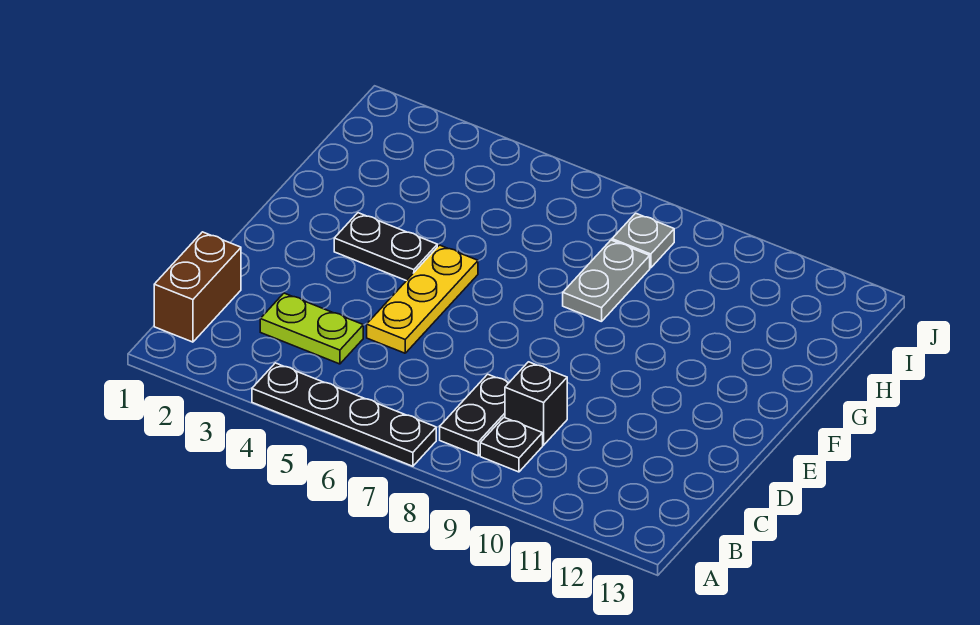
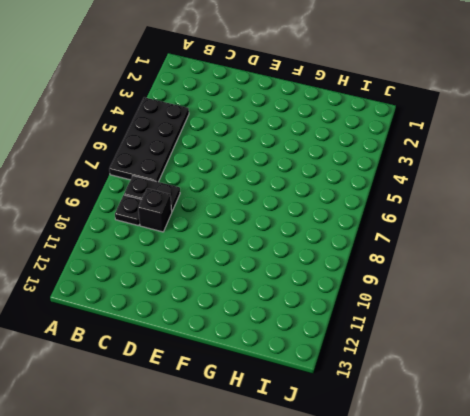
black plate A4:B7 level 1 -> black plate A4:A7 level 1
none -> brown brick B1:C1 level 1
none -> lime plate C3:C4 level 1

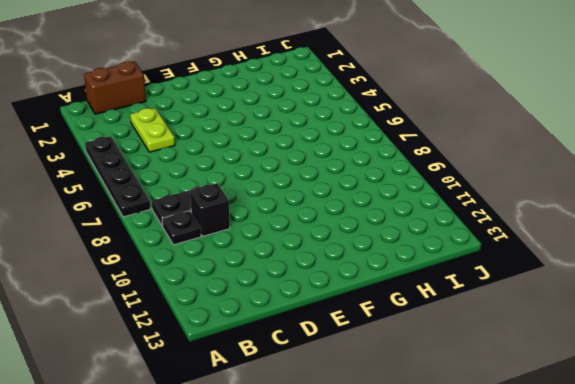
none -> yellow plate D5:F5 level 1
none -> black plate F3:F4 level 1

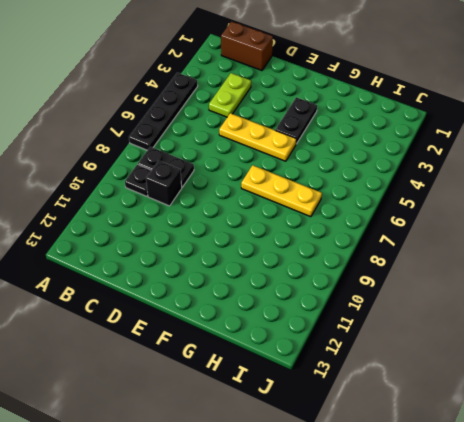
yellow plate F7:H7 level 1 -> none
none -> grey plate G8:H8 level 1
none -> grey plate I8 level 1

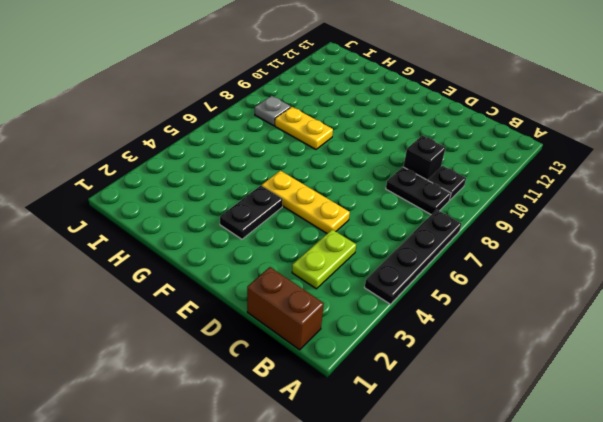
yellow plate G8:H8 level 1 -> grey plate G8:H8 level 1

